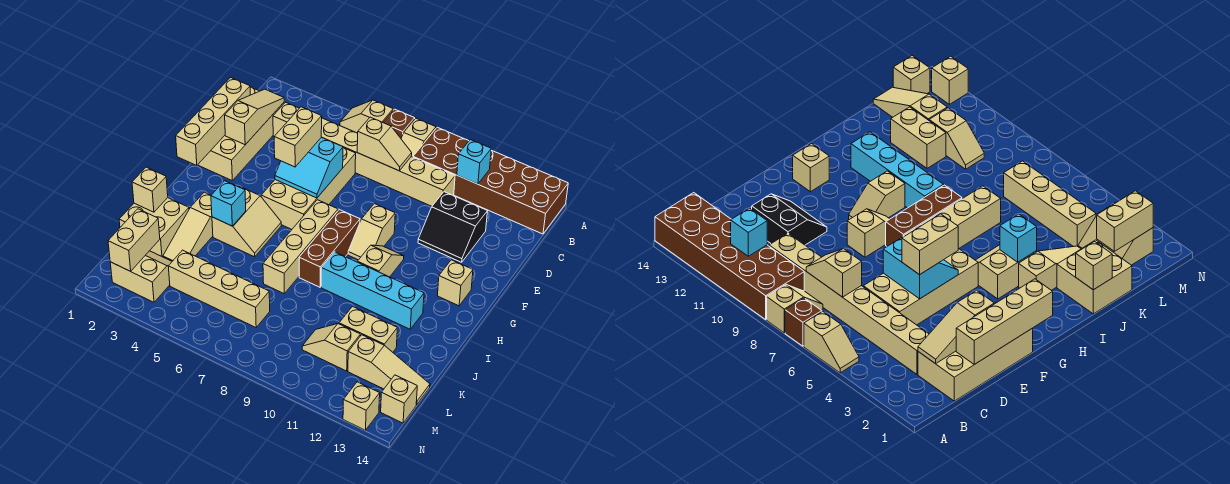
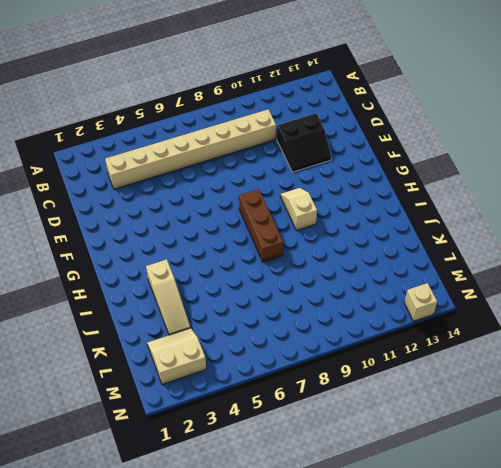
none -> tan slope A5:A6 level 1 top 6
none -> brown brick A7 level 1
none -> tan slope A8:B8 level 1 top A
none -> brown brick A9:B14 level 1

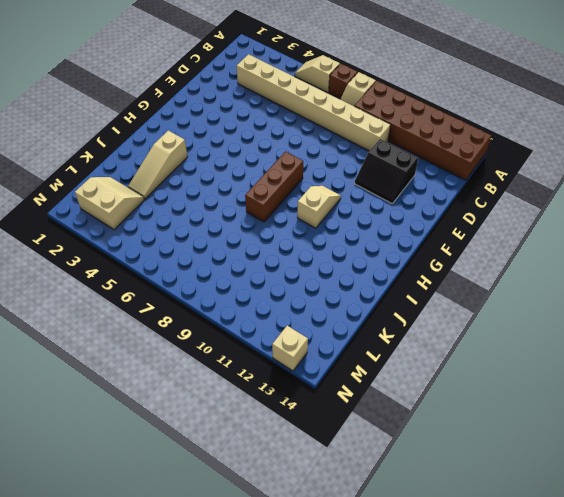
none -> tan brick C1:F2 level 1
none -> tan brick D5:G6 level 1
none -> tan slope F9:G9 level 1 top F
none -> tan brick G7:J7 level 1

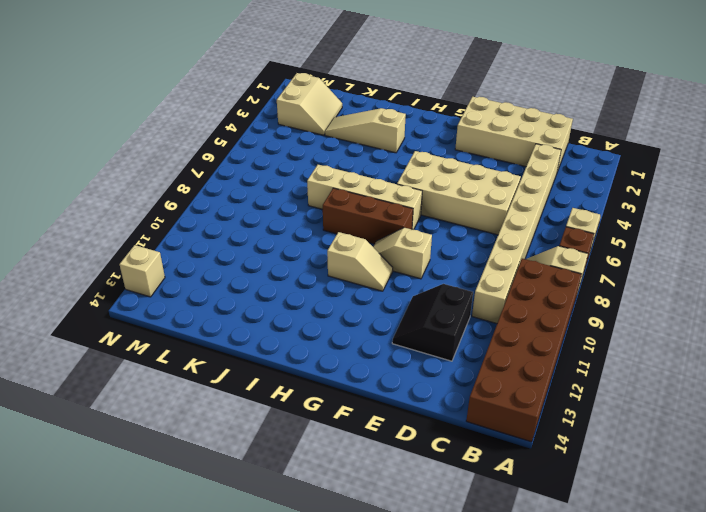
none -> tan brick G13 level 1
none -> tan slope H4:I5 level 1 top 4
none -> cyan brick I9:I12 level 1
none -> tan brick J1:K2 level 1

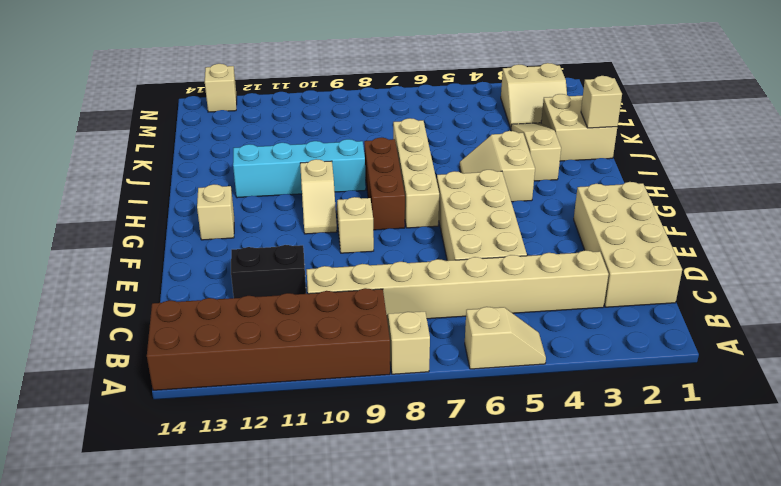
none -> brown brick A7 level 1
none -> tan brick K11:K12 level 1
none -> tan brick L4:L7 level 1
none -> tan slope L10:L11 level 1 top 11

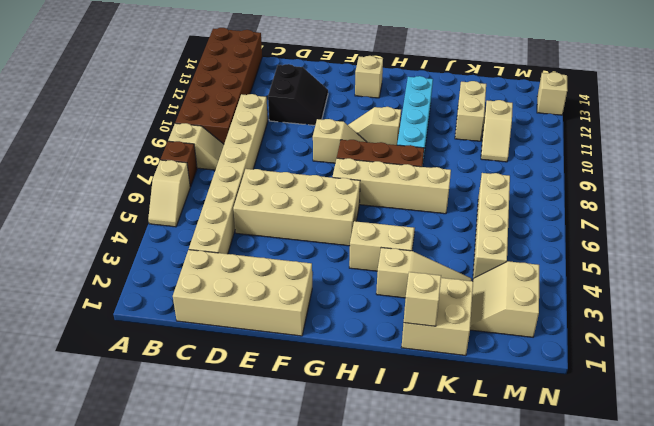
none -> tan slope L12:L14 level 1 top 12
none -> tan brick M14 level 1
none -> cyan brick B11 level 2
none -> tan slope C2:E2 level 2 top E

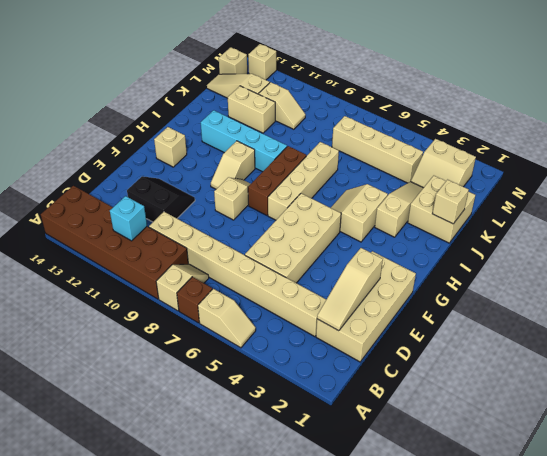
none -> tan slope C7:C8 level 2 top 7
none -> tan brick D1:G1 level 2
none -> cyan slope E5:F6 level 2 top E
none -> cyan brick I4 level 2

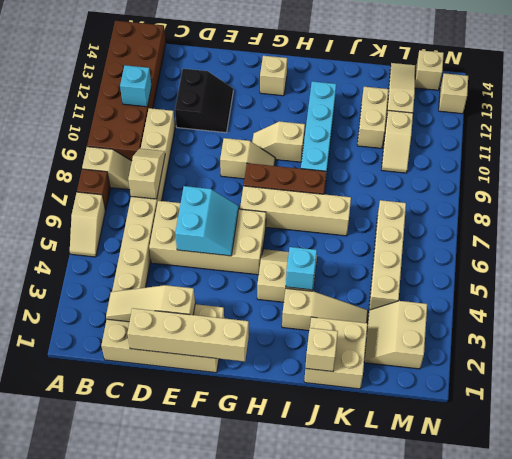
none -> tan brick L2:M2 level 2
none -> tan brick E5:F5 level 3

